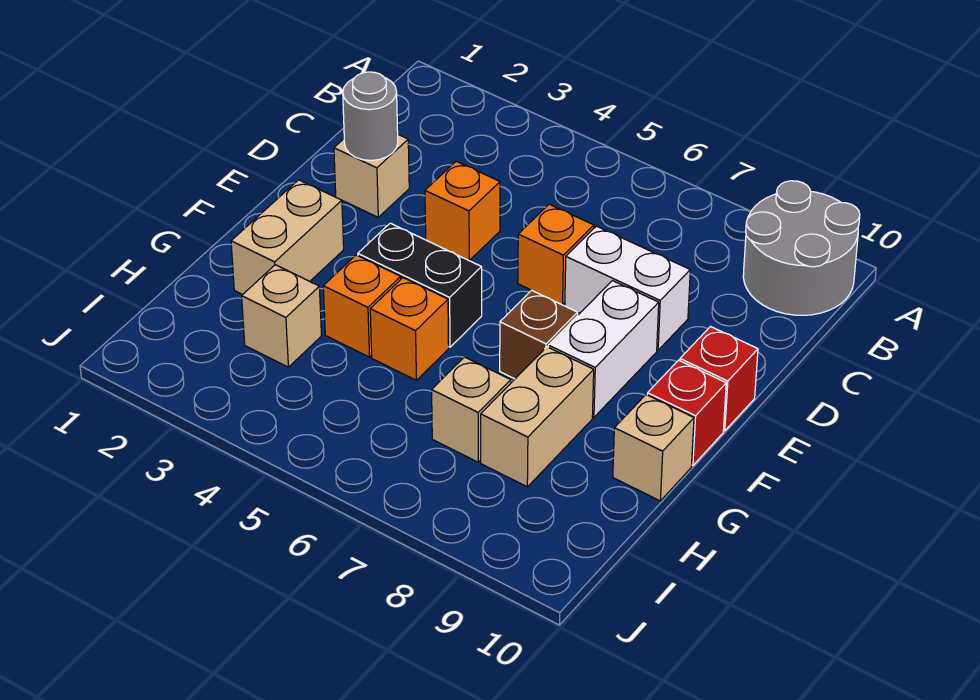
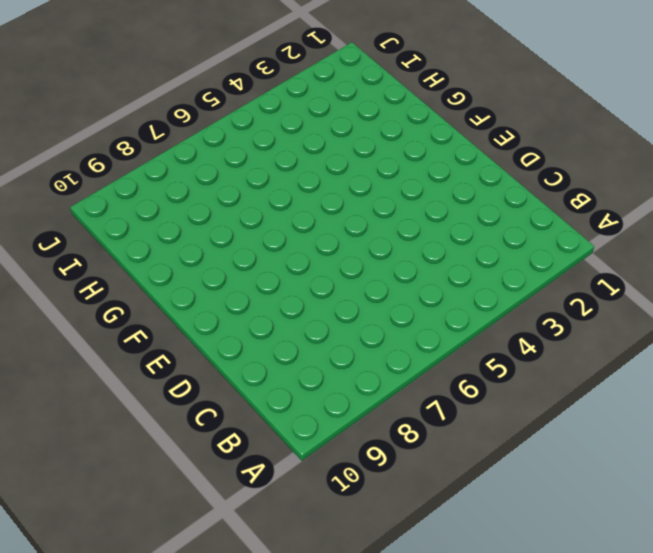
none -> grey round brick A9:B10 level 1
none -> tan brick D2 level 1
none -> orange brick D4 level 1

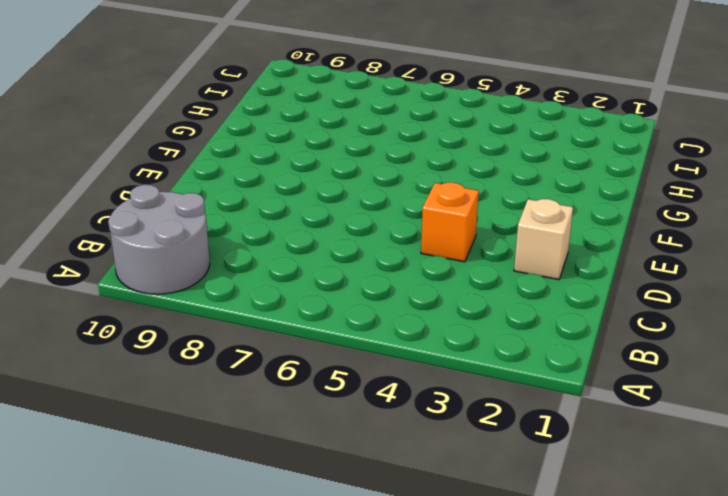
none -> orange brick D6 level 1
none -> white brick D7:D8 level 1
none -> white brick E8:F8 level 1

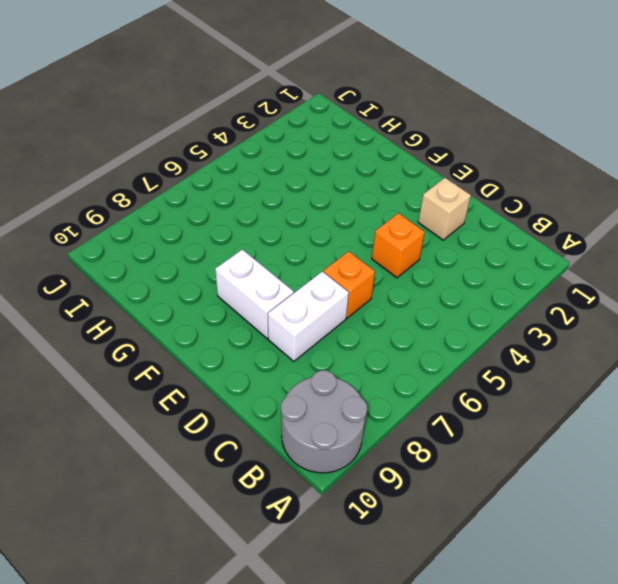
none -> red brick E10 level 1
none -> tan brick F2:G2 level 1
none -> black brick F4:F5 level 1

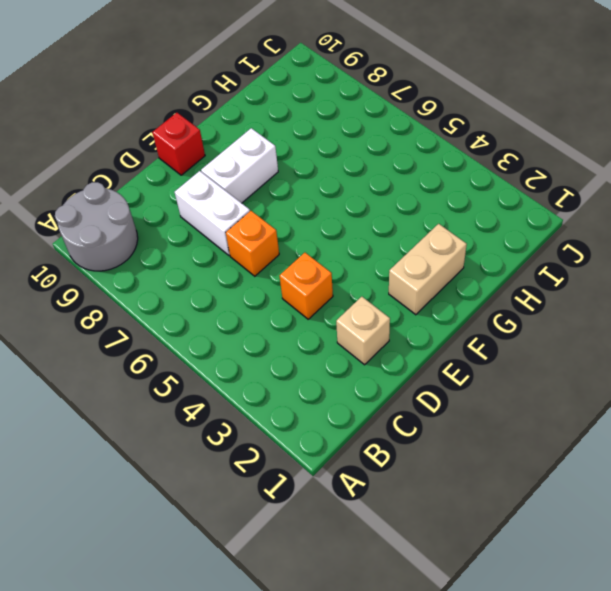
none -> black brick F4:F5 level 1
none -> brown brick F7 level 1
none -> red brick F10 level 1

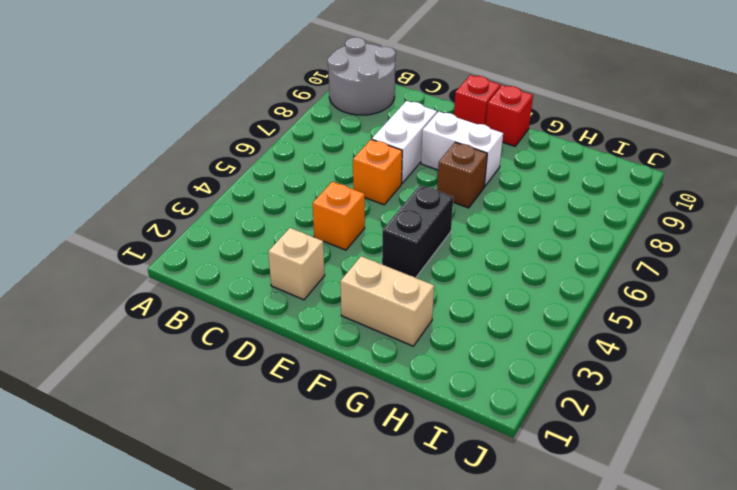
none -> orange brick G4 level 1
none -> orange brick G5 level 1
none -> tan brick G8:H8 level 1

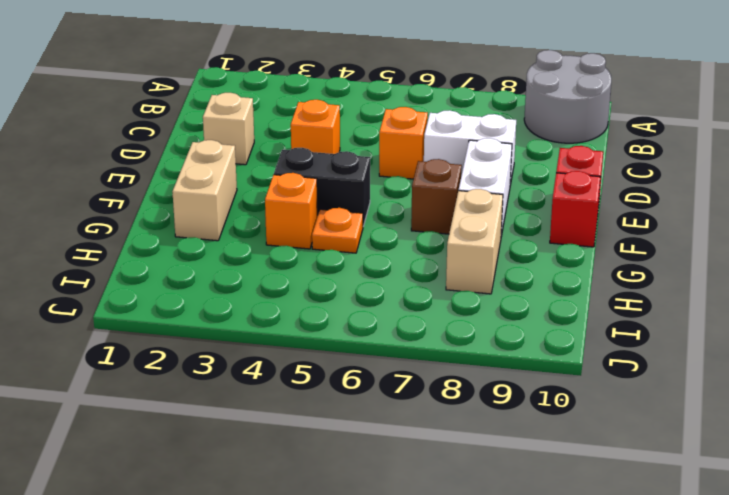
orange plate G5 level 1 -> orange brick G5 level 1
none -> tan brick G10 level 1
none -> tan brick H3 level 1
none -> tan brick H7 level 1

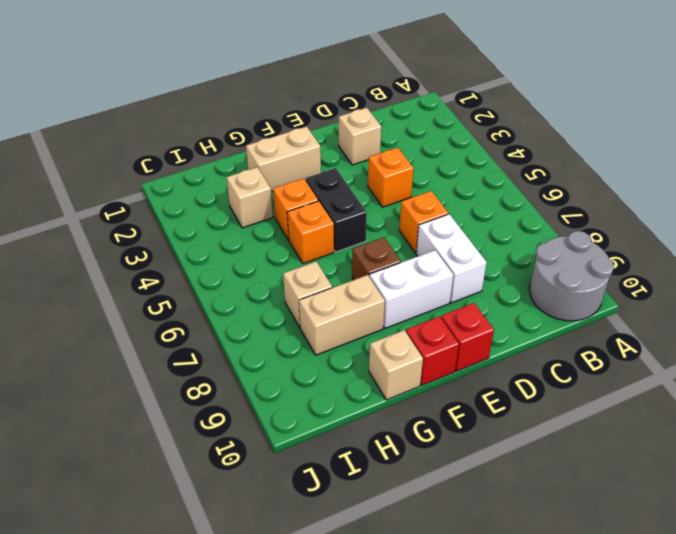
none -> grey round brick D2 level 2

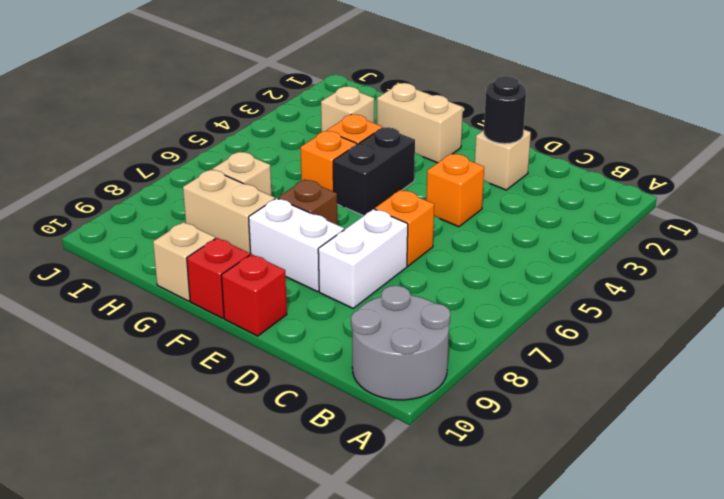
black round brick D2 level 2 -> grey round brick D2 level 2

